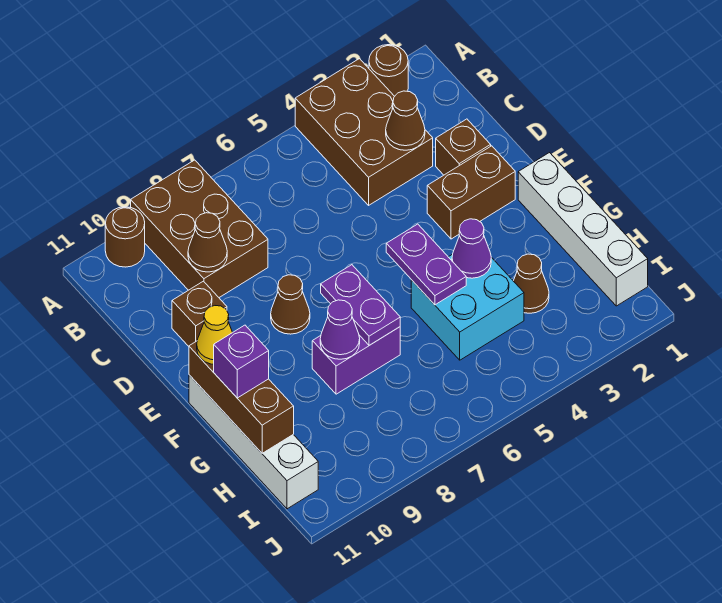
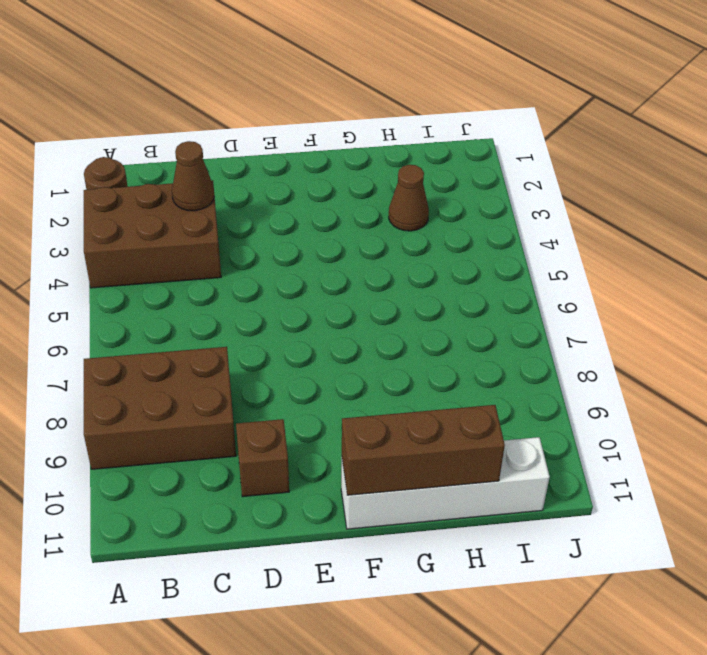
none -> brown round brick A10 level 1
none -> brown brick D2 level 1
none -> brown brick E2:E3 level 1

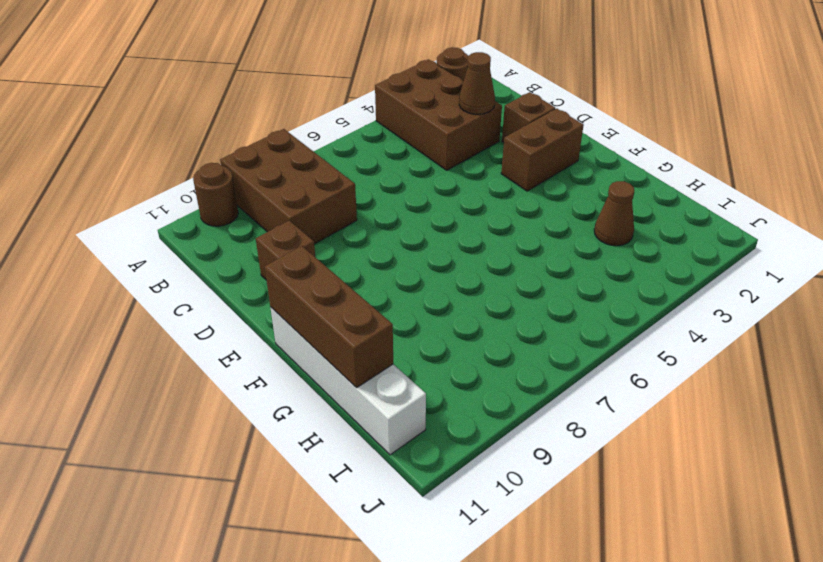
none -> brown cone E8 level 1
none -> white brick F1:I1 level 1
none -> cyan brick G4:H5 level 1

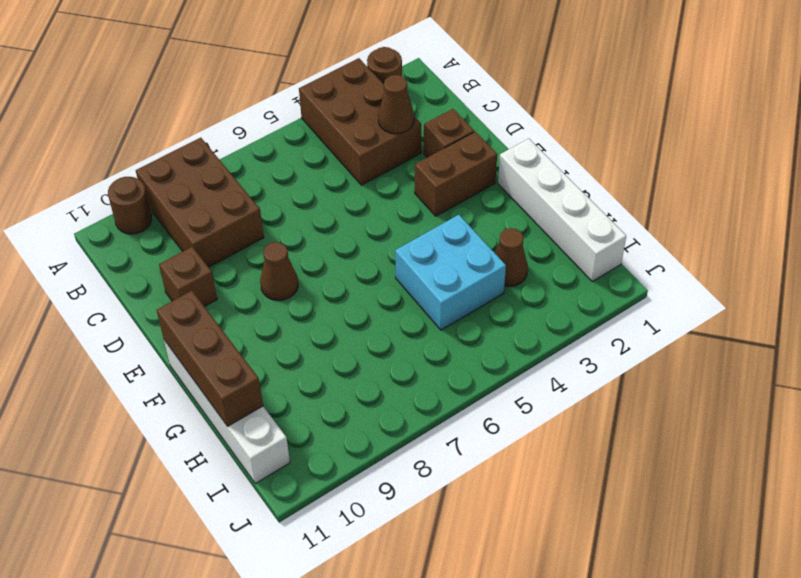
none -> purple brick G7:G8 level 1
none -> brown cone C9 level 2
none -> purple plate F5:G5 level 2

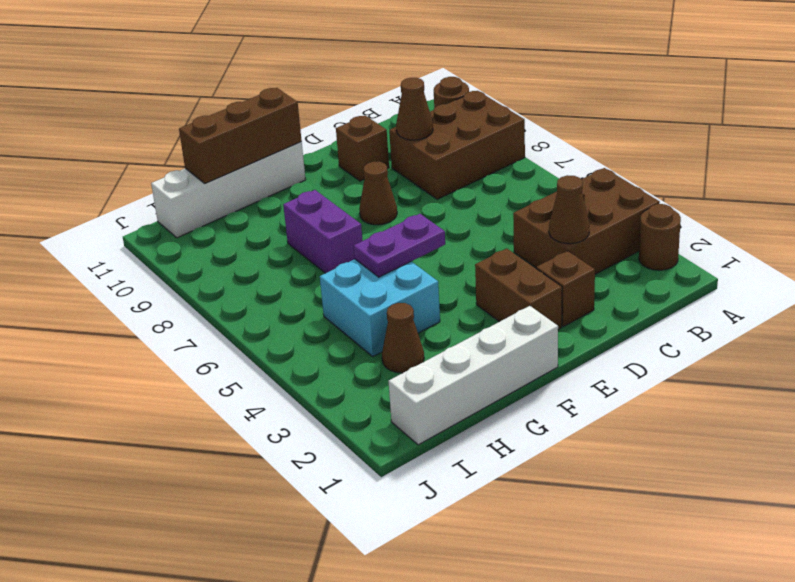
none -> purple plate F7:G7 level 2
none -> purple cone G4 level 2
none -> purple cone G8 level 2

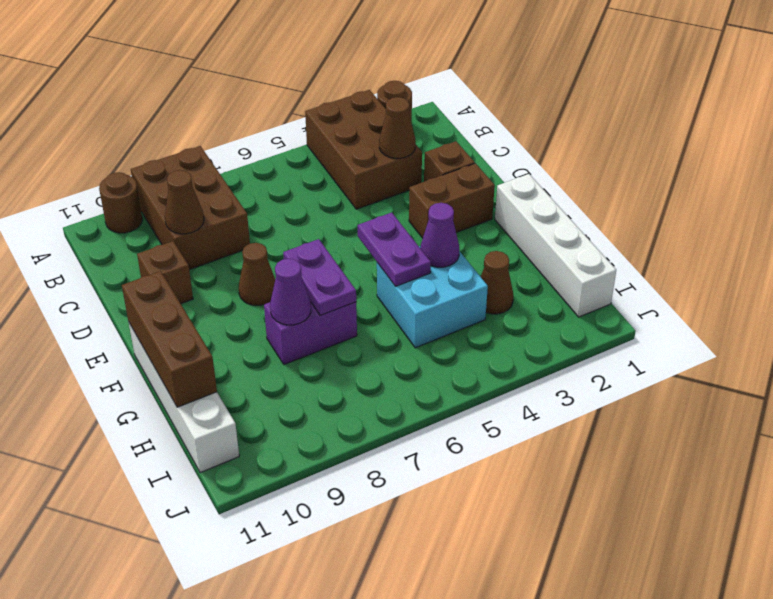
none -> yellow cone F11 level 3
none -> purple brick G11 level 3

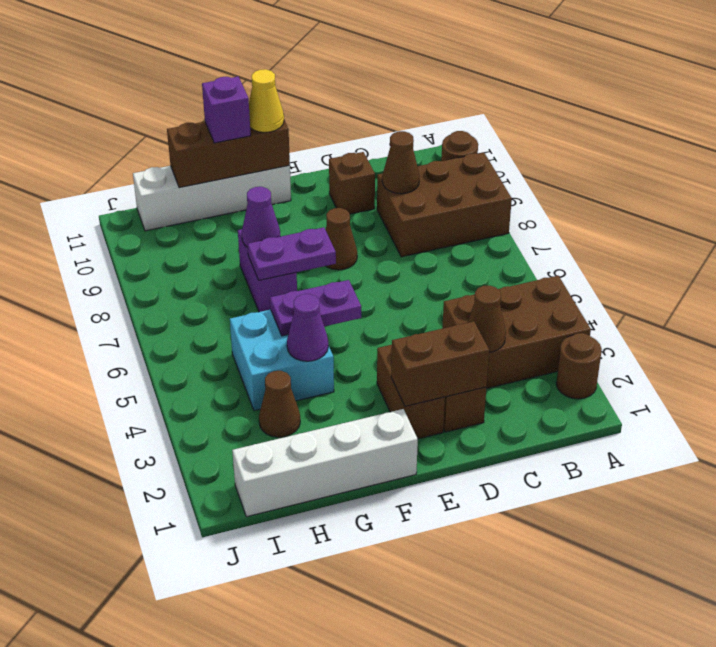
brown brick D2:E2 level 2 -> none

